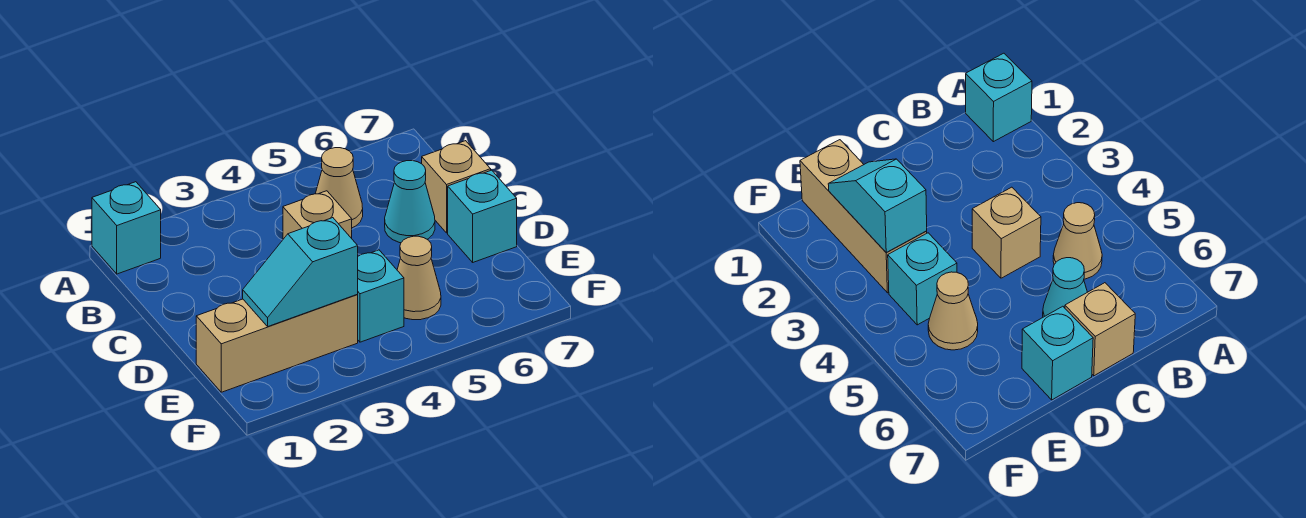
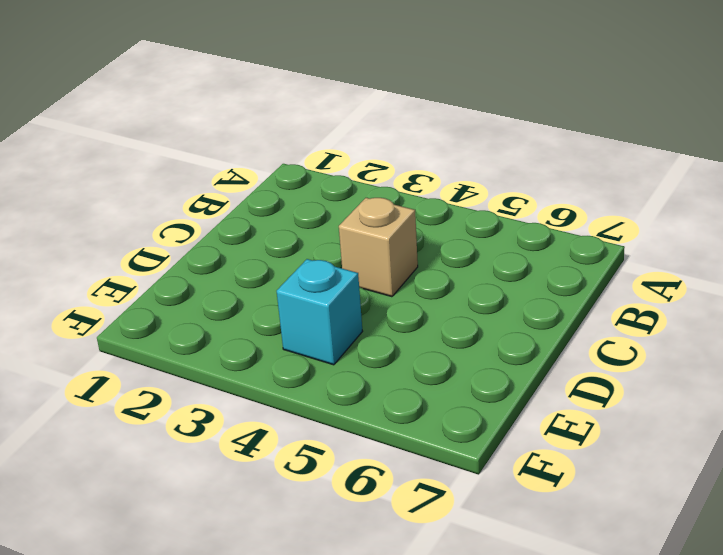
none -> cyan brick A1 level 1
none -> tan cone B5 level 1

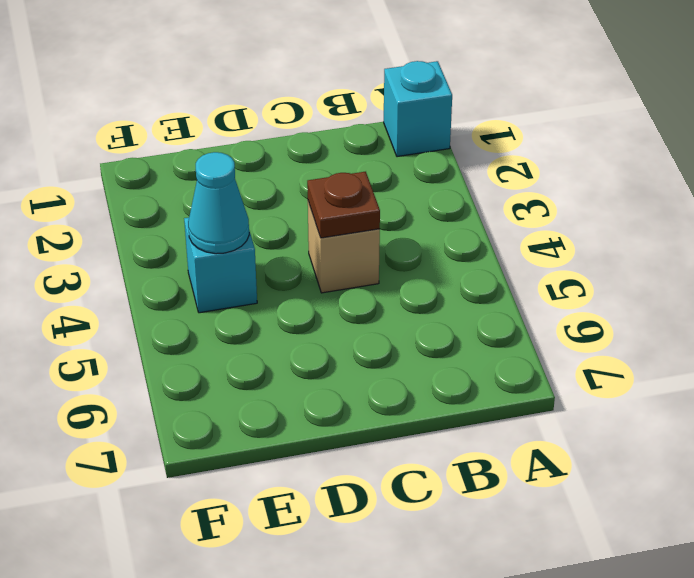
brown plate C4 level 2 -> none
cyan cone E4 level 2 -> cyan cone C6 level 1
none -> tan cone B5 level 1
none -> tan brick C7 level 1

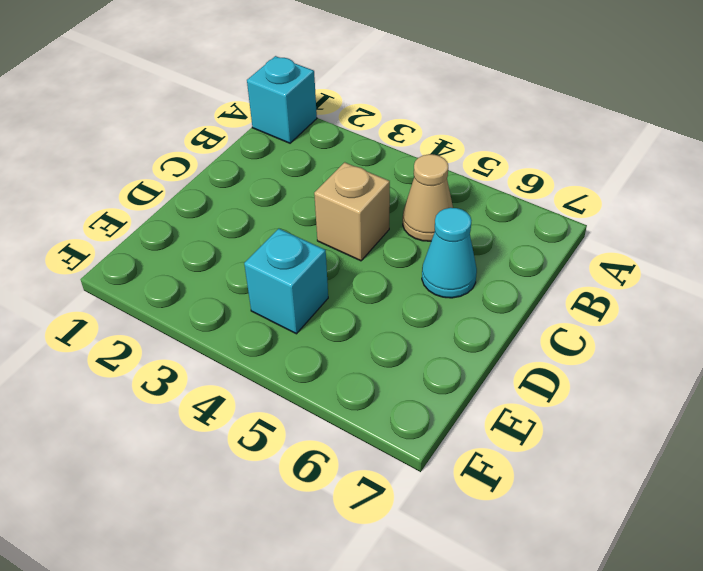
none -> tan brick C7 level 1
none -> cyan brick D7 level 1

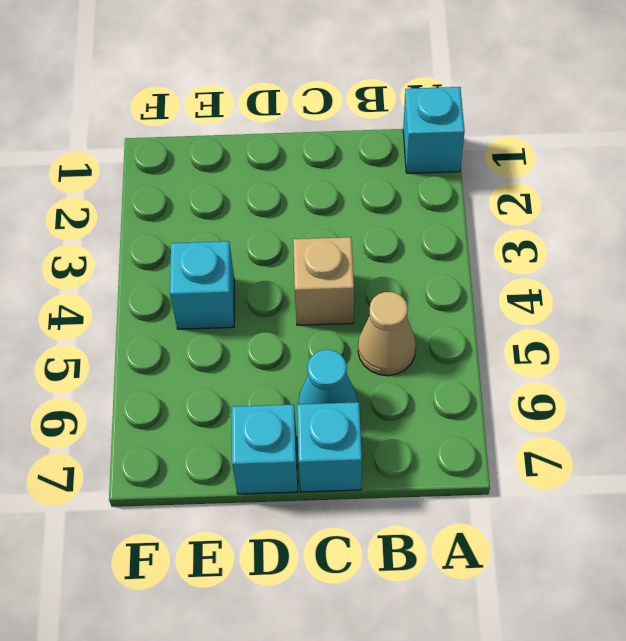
cyan brick C7 level 1 -> tan brick C7 level 1
none -> tan brick E1:E3 level 1
none -> tan cone E5 level 1

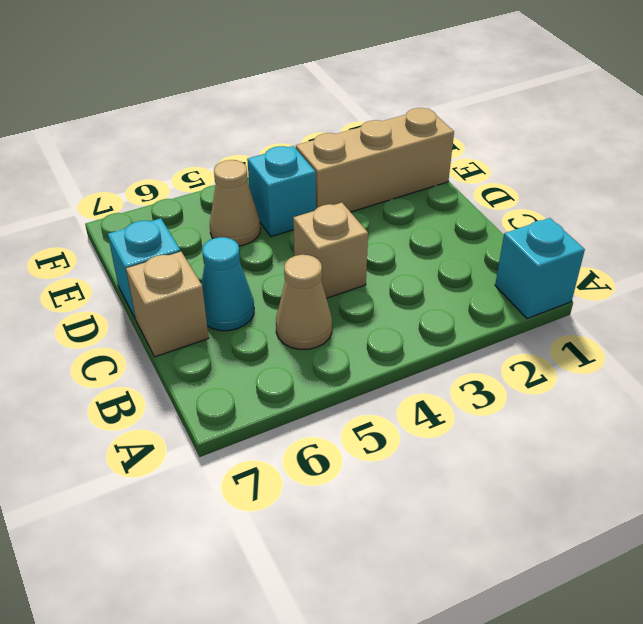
none -> cyan slope E2:E3 level 2 top 3

